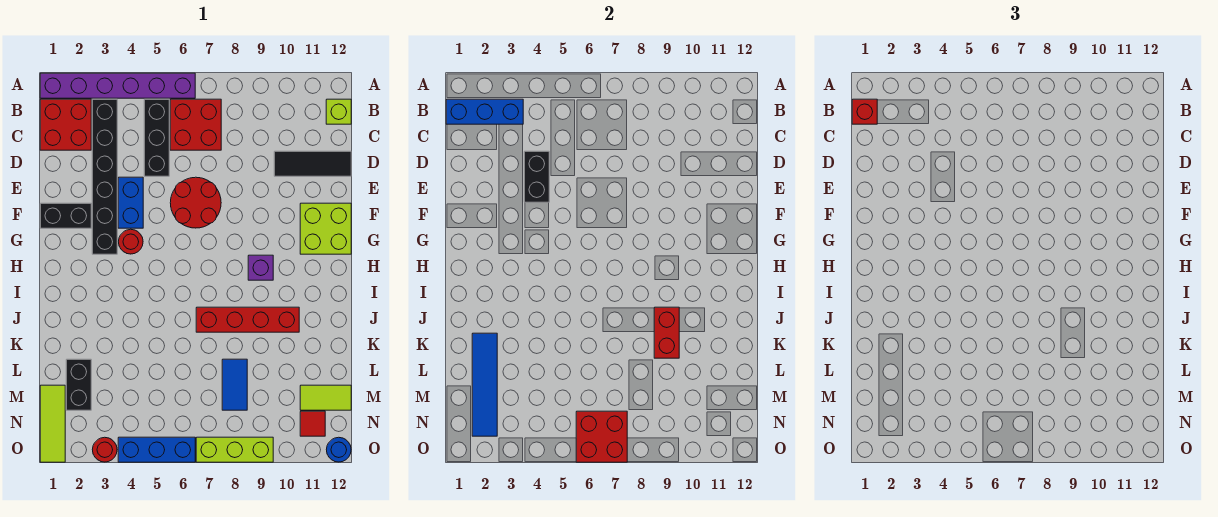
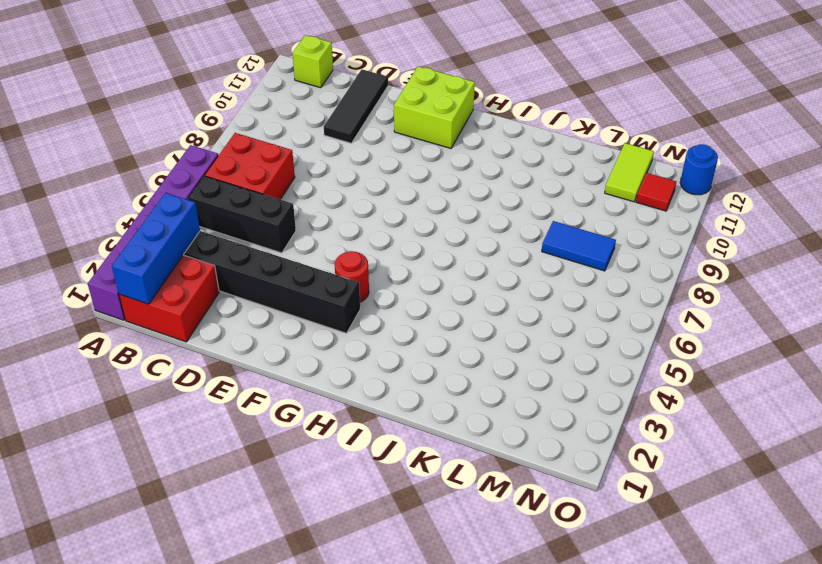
none -> blue brick E4:F4 level 1
none -> red round brick E6:F7 level 1
none -> black brick F1:F2 level 1

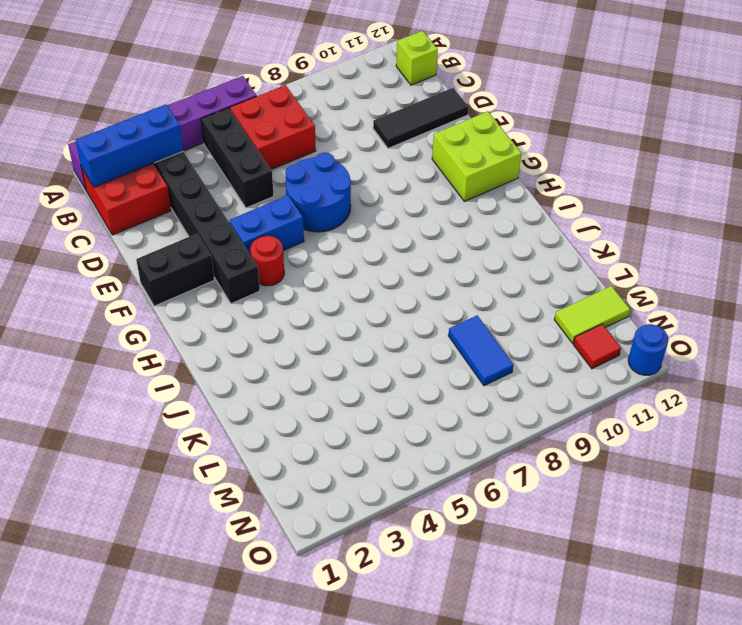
blue round brick E6:F7 level 1 -> red round brick E6:F7 level 1
blue brick F4:F5 level 1 -> blue brick E4:F4 level 1
none -> purple brick H9 level 1
none -> red brick J7:J10 level 1
none -> black brick L2:M2 level 1

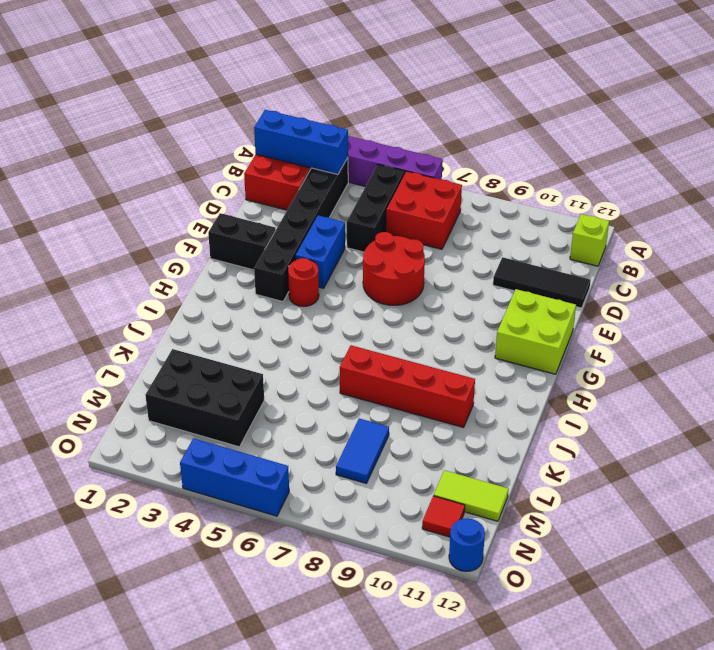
black brick L2:M4 level 1 -> black brick L2:M2 level 1
none -> purple brick H9 level 1
none -> lime tile M1:O1 level 1
none -> red round brick O3 level 1

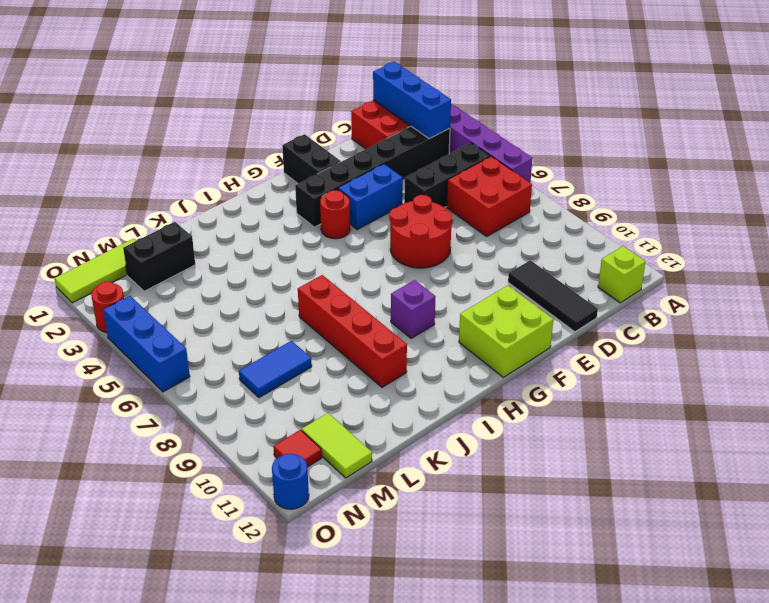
none -> lime brick O7:O9 level 1
none -> black brick D4:E4 level 2
none -> red brick J9:K9 level 2

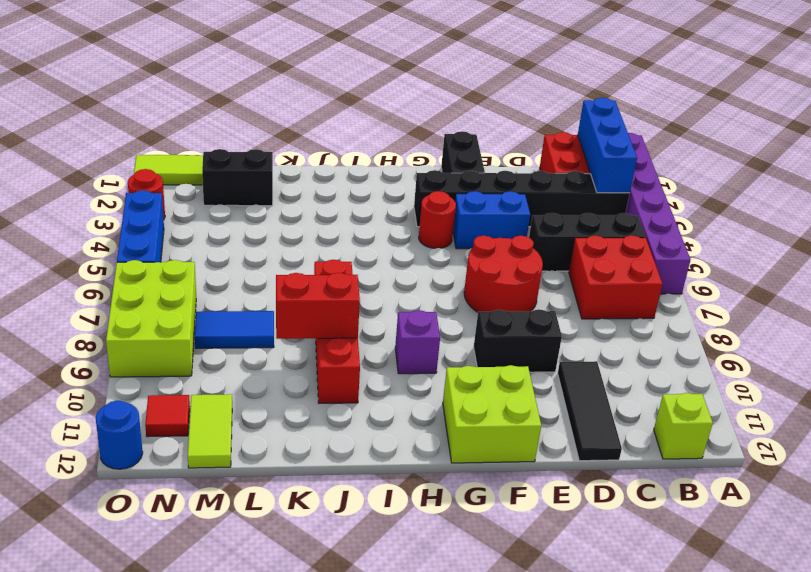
black brick E9:F9 level 1 -> black brick D4:E4 level 2
lime brick N7:O9 level 1 -> lime brick O7:O9 level 1
none -> blue tile K2:N2 level 2
none -> red brick N6:O7 level 2
none -> red brick B1 level 3

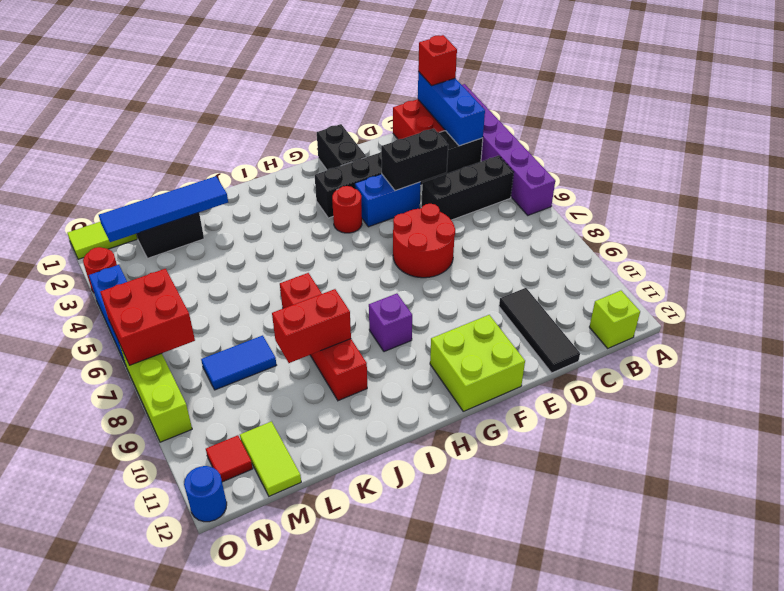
none -> red brick B6:C7 level 1

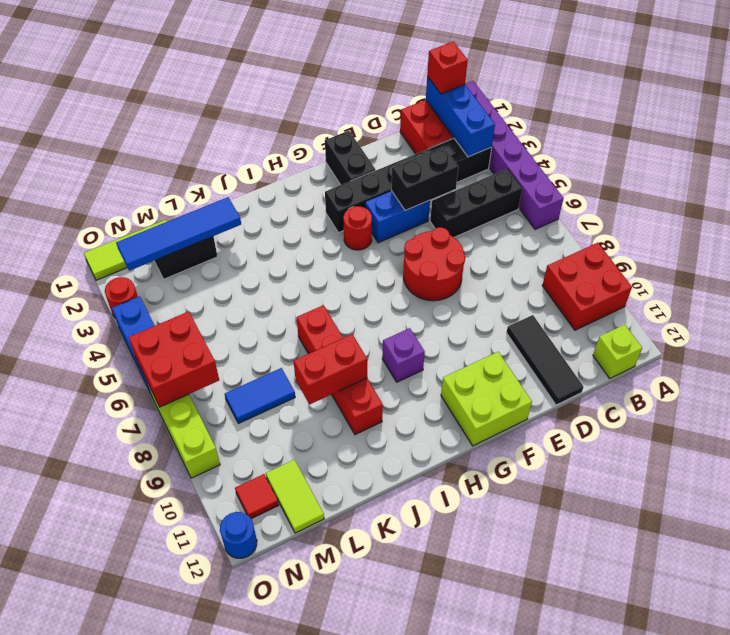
red brick A9:B10 level 1 -> red brick B6:C7 level 1

